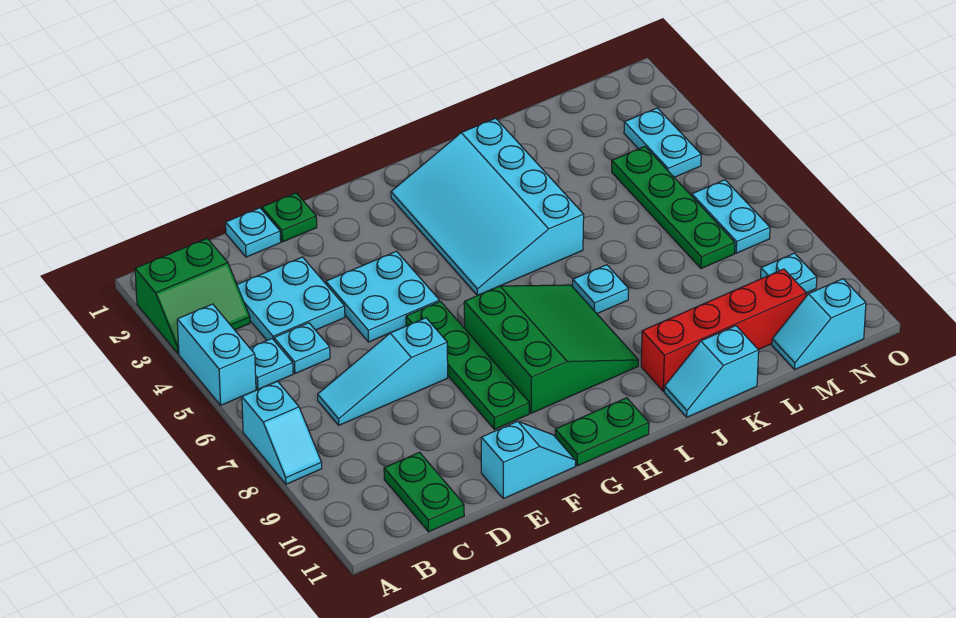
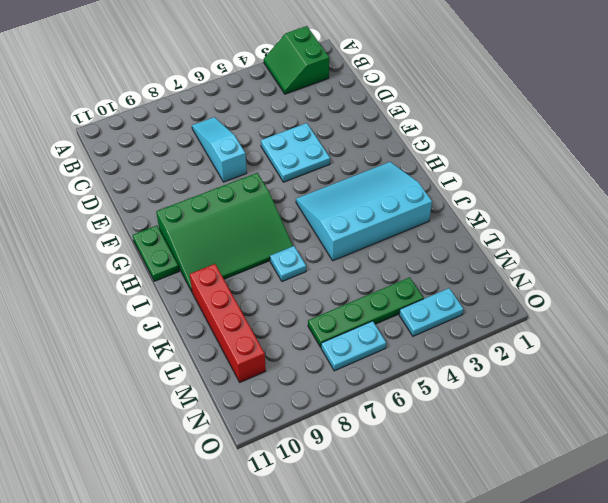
green slope G7:I10 level 1 top G -> green slope G7:I9 level 1 top G
none -> cyan brick A4:A5 level 1
none -> cyan slope A7:A8 level 1 top 7
none -> cyan plate B5 level 1

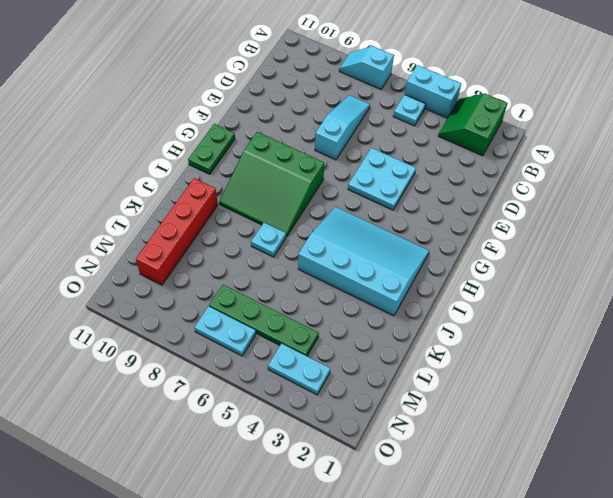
none -> cyan plate C3:D4 level 1
none -> cyan plate C5 level 1
none -> green plate C10:C11 level 1

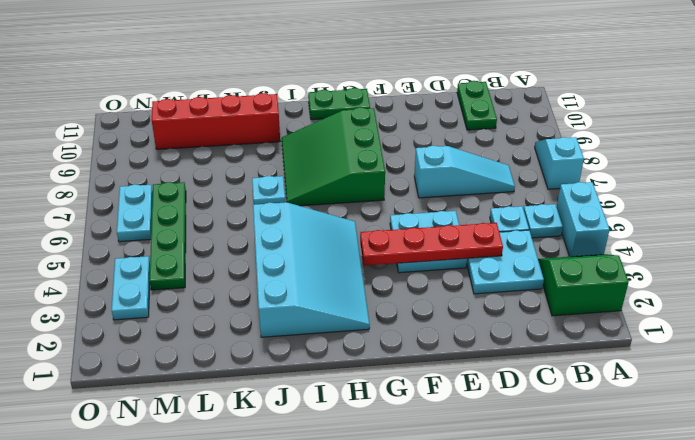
red plate D4:G4 level 2 -> none
none -> cyan plate D1 level 1
none -> green plate E1 level 1
none -> cyan slope E11:F11 level 1 top E

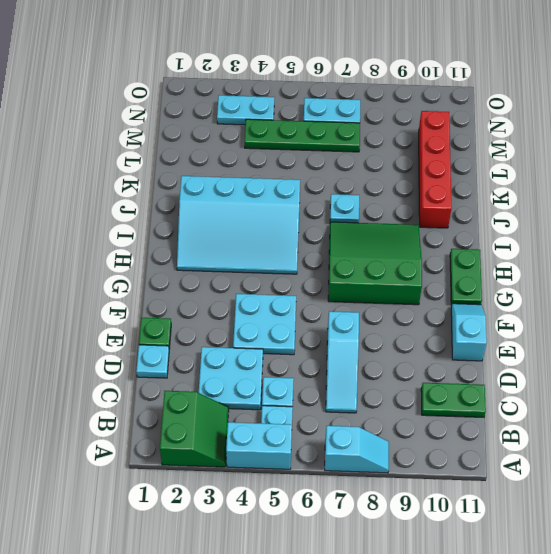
none -> green plate F6:F9 level 1
none -> cyan slope J11:K11 level 1 top K
none -> cyan slope M11:N11 level 1 top N

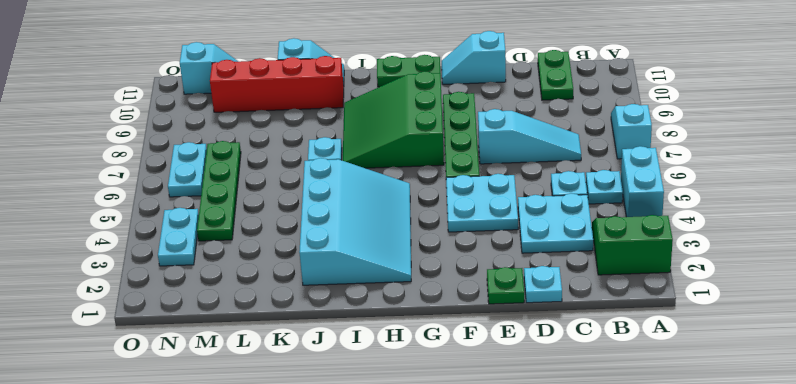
none -> cyan plate N9 level 1

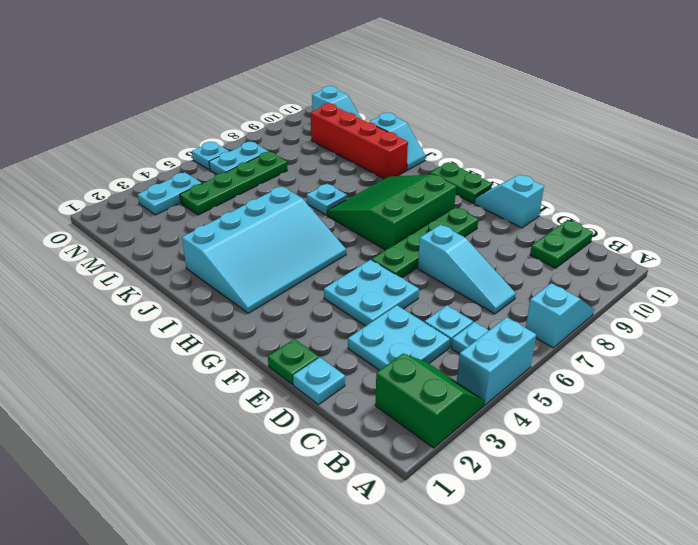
cyan plate O6 level 1 -> cyan plate N9 level 1

